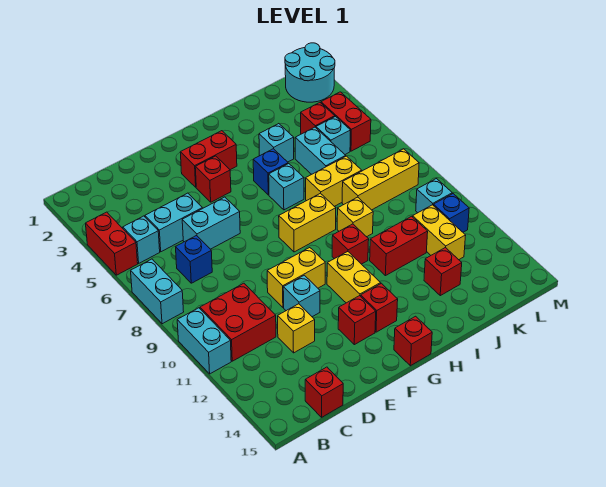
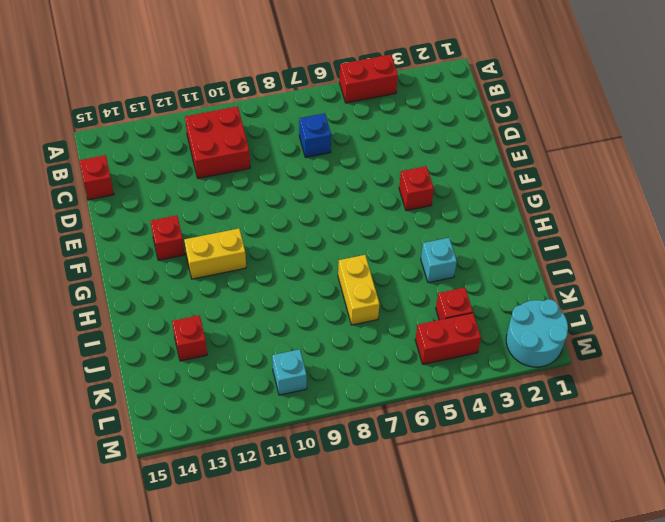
none -> cyan brick A7:A8 level 1
none -> cyan brick A10:A11 level 1
none -> cyan brick B5 level 1
none -> cyan brick C5:D5 level 1

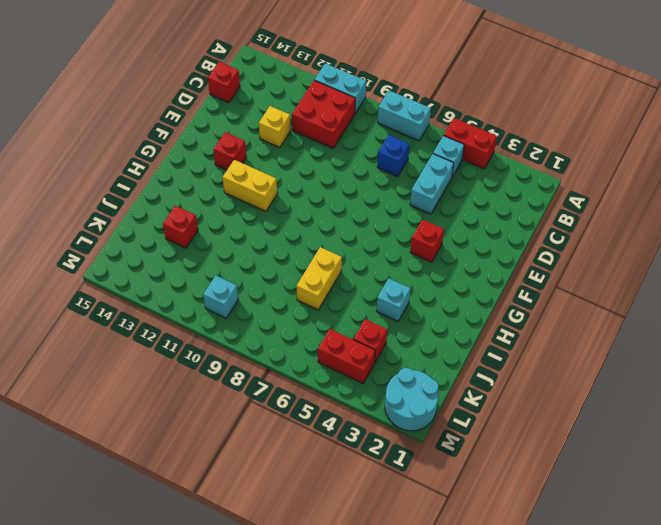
none -> cyan brick D6:E6 level 1
none -> yellow brick E10:F10 level 1
none -> cyan brick E11 level 1
none -> red brick F3:G3 level 1

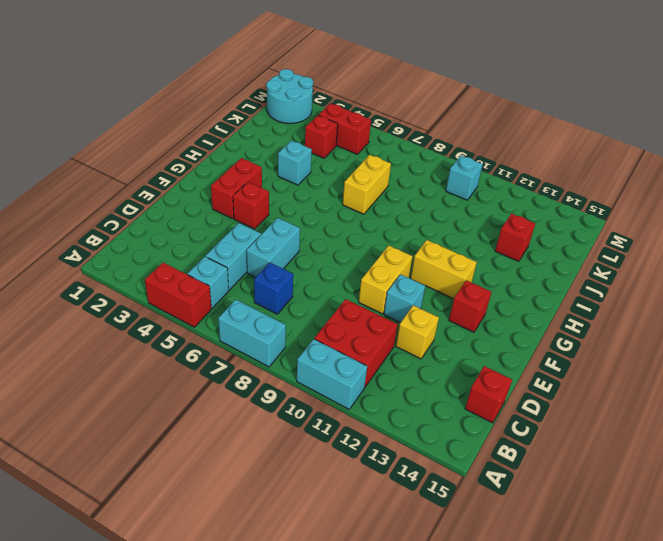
none -> yellow brick G8:H8 level 1
none -> red brick G13 level 1
none -> red brick G15 level 1
none -> blue brick H5 level 1

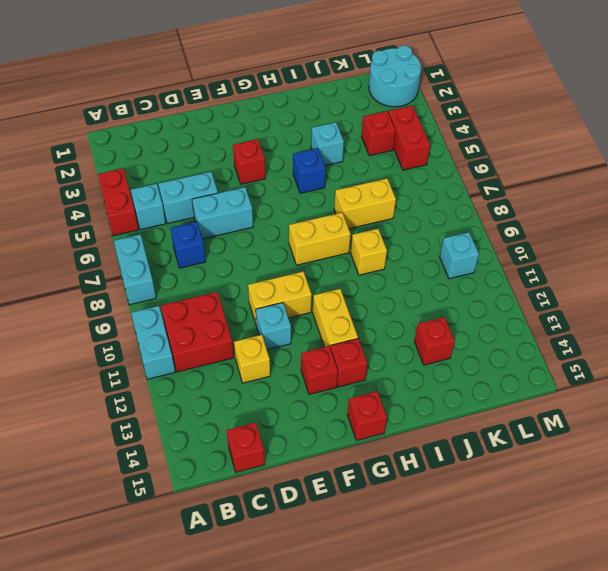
none -> red brick F3:G3 level 1
none -> cyan brick H6 level 1
none -> red brick H10 level 1
none -> red brick I11:J11 level 1

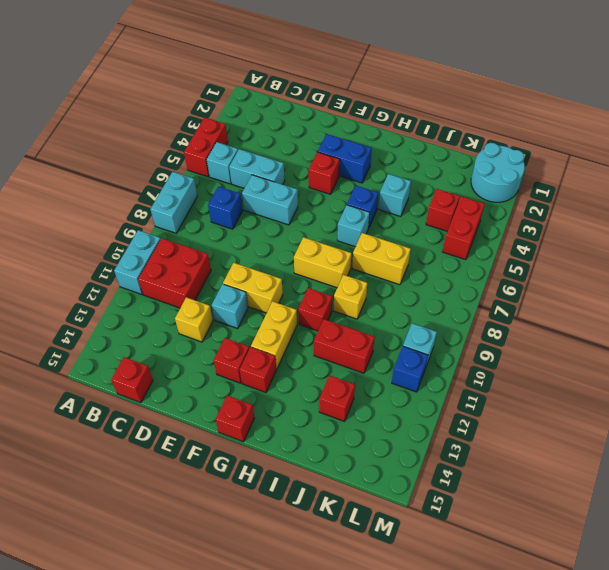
blue brick F3:G3 level 1 -> red brick F3:G3 level 1
none -> cyan brick J5:J6 level 1
none -> yellow brick J8:L8 level 1
none -> cyan brick K5 level 1
none -> yellow brick K11:K12 level 1

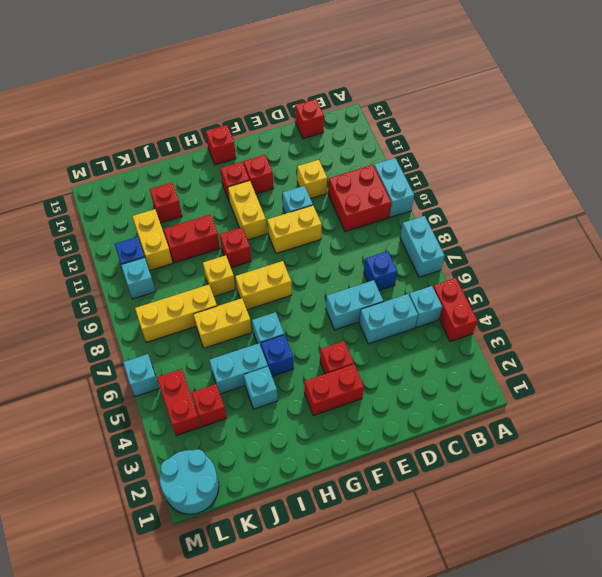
cyan brick I5:J5 level 1 -> cyan brick J5:J6 level 1
cyan brick M6 level 1 -> cyan brick K5 level 1

